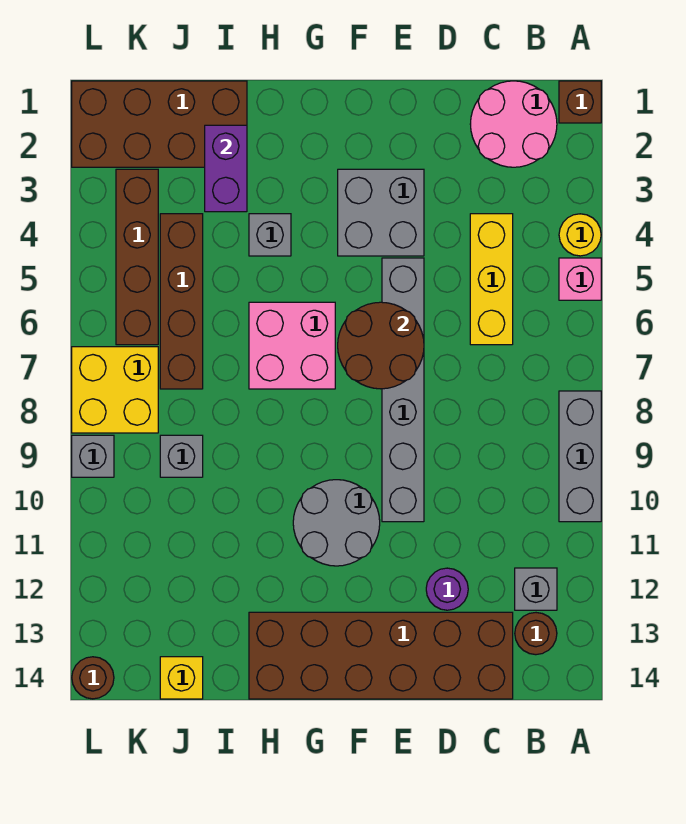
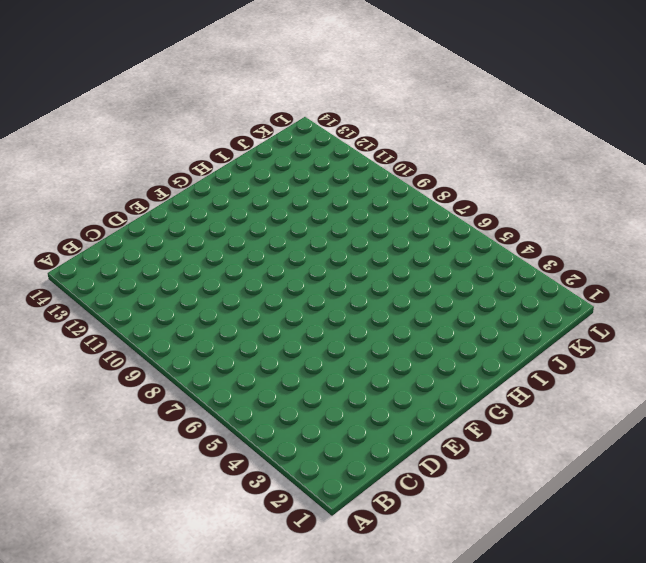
none -> brown brick A1 level 1
none -> yellow round brick A4 level 1
none -> pink brick A5 level 1

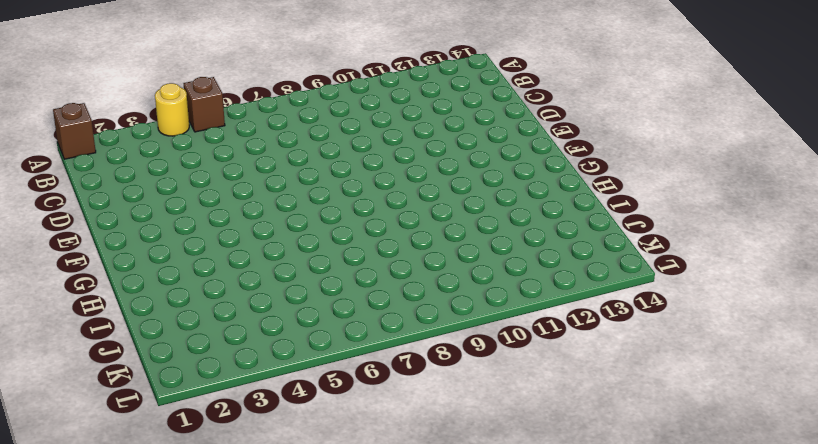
brown brick A5 level 1 -> pink brick A5 level 1
none -> grey brick A8:A10 level 1
none -> pink round brick B1:C2 level 1
none -> grey brick B12 level 1

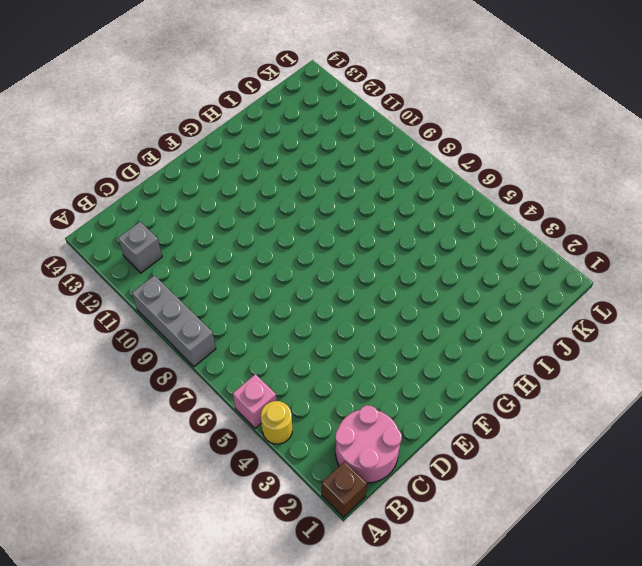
none -> brown round brick B13 level 1
none -> yellow brick C4:C6 level 1
none -> brown brick C13:H14 level 1

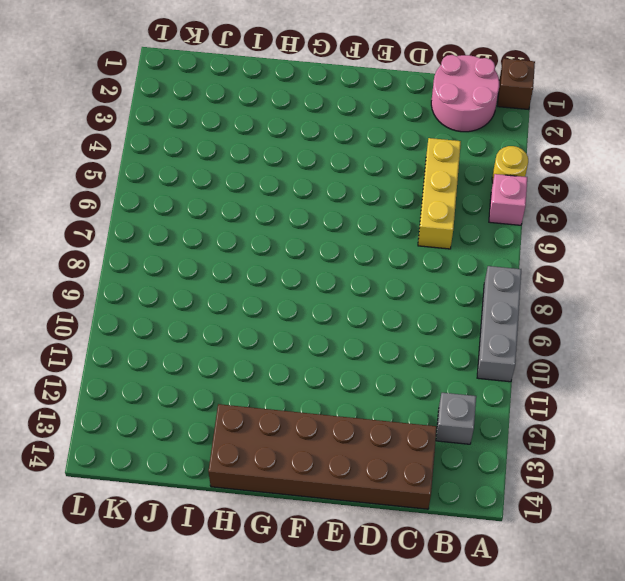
none -> brown round brick B13 level 1
none -> purple round brick D12 level 1
none -> grey brick E3:F4 level 1

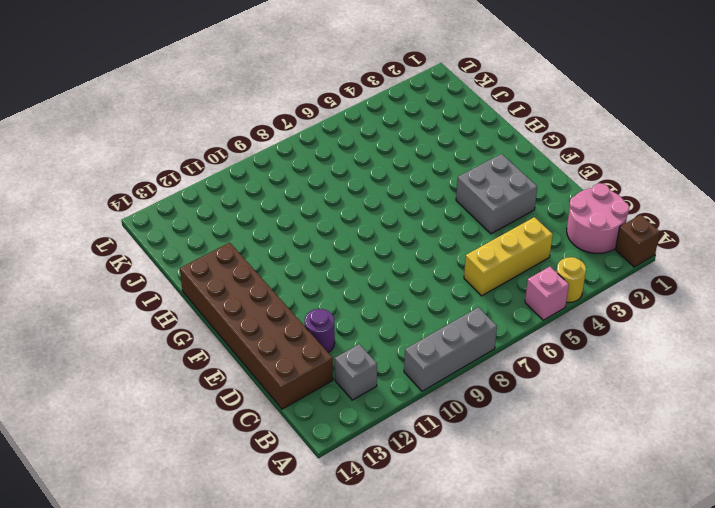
none -> brown round brick B13 level 1
none -> grey brick E5:E10 level 1
none -> grey round brick F10:G11 level 1

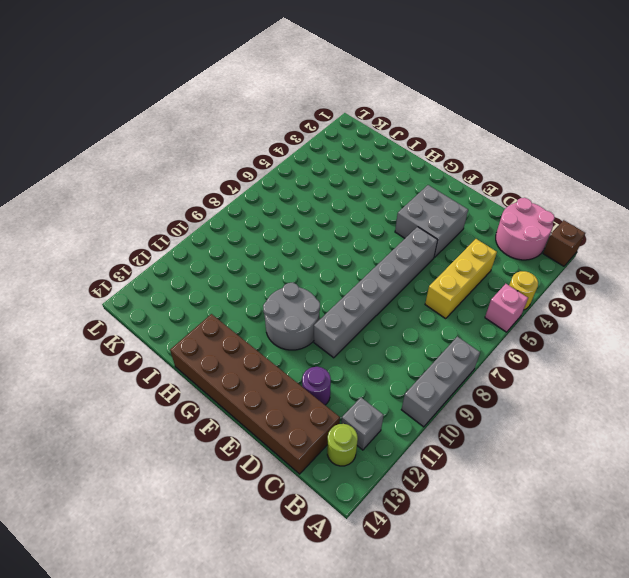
lime round brick B13 level 1 -> brown round brick B13 level 1
none -> pink brick G6:H7 level 1
none -> grey brick H4 level 1
none -> brown brick I1:L2 level 1

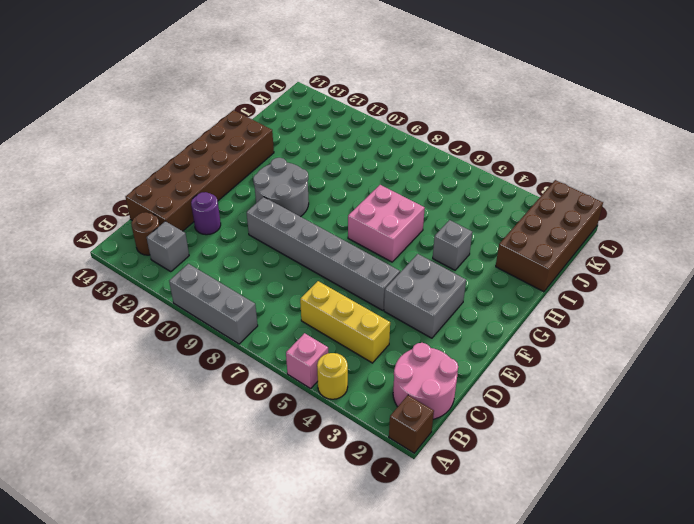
none -> brown brick J4:J7 level 1
none -> grey brick J9 level 1
none -> yellow brick J14 level 1

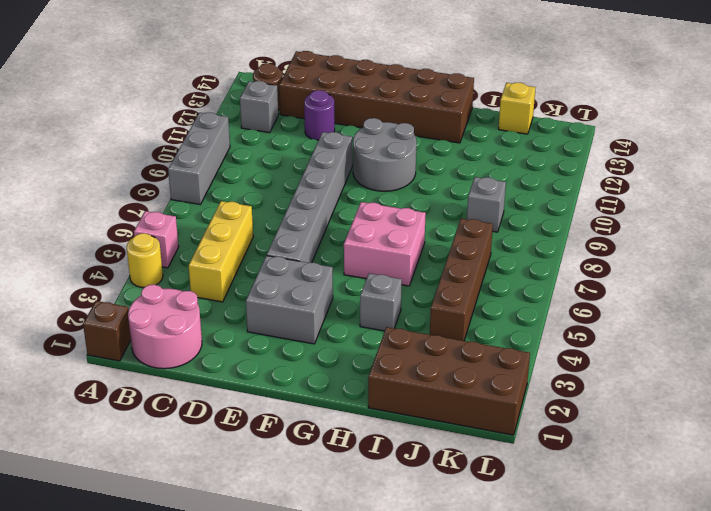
none -> brown brick K3:K6 level 1
none -> yellow brick K7:L8 level 1
none -> grey brick L9 level 1

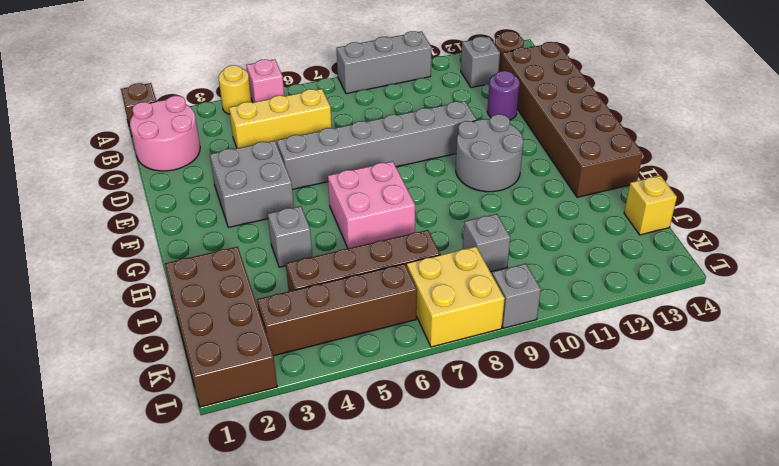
none -> brown round brick L14 level 1
none -> brown round brick E6:F7 level 2
none -> purple brick I2:I3 level 2

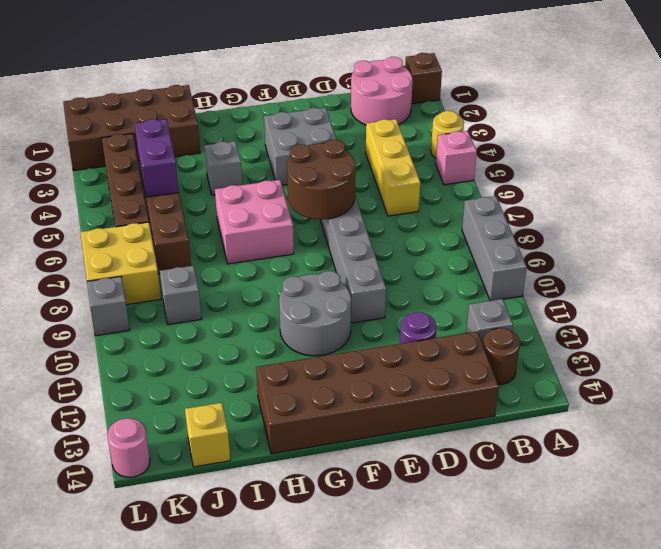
purple brick J4:J5 level 2 -> purple brick I2:I3 level 2
pink round brick L14 level 1 -> brown round brick L14 level 1

